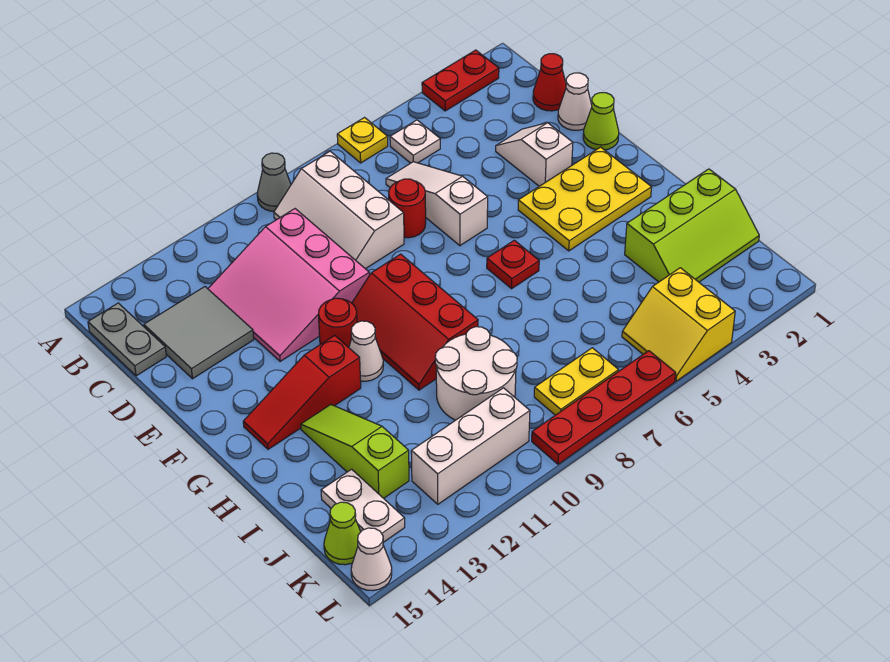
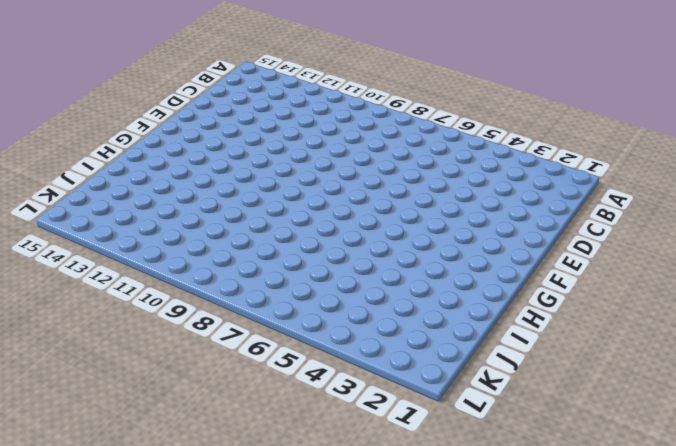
none -> red plate A2:A3 level 1
none -> yellow plate A6 level 1
none -> grey cone A9 level 1
none -> white plate B5 level 1

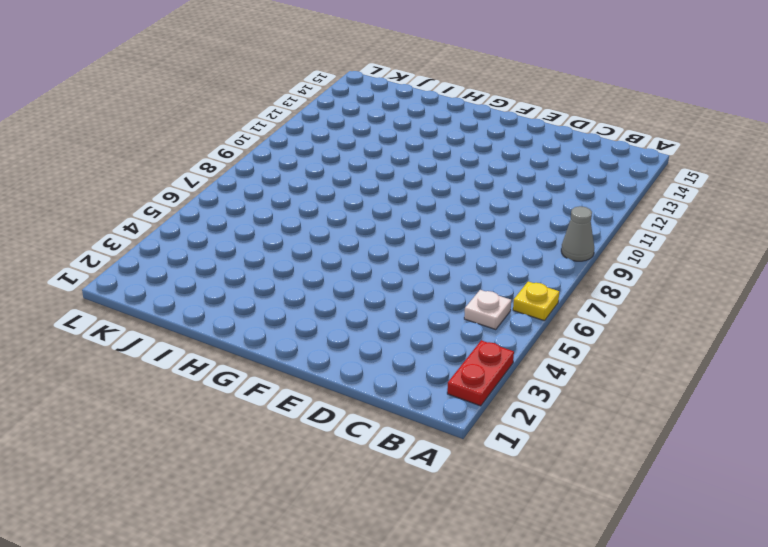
none -> white slope B8:D9 level 1 top 8
none -> grey plate B15:C15 level 1
none -> red cone C1 level 1
none -> white slope C6:E6 level 1 top E

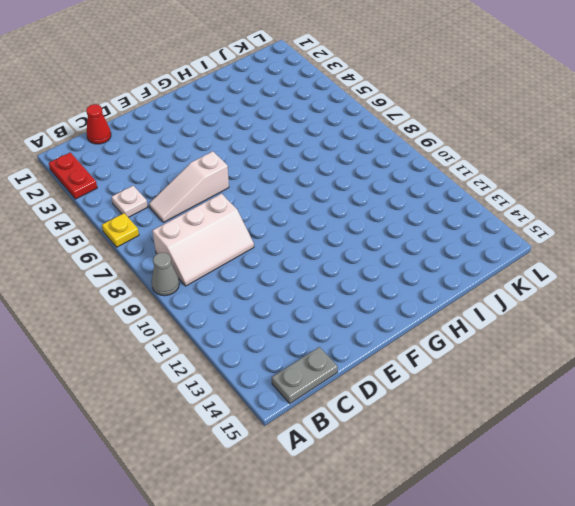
none -> pink slope C10:E12 level 1 top 10
none -> grey tile C13:D14 level 1
none -> white cone D1 level 1
none -> white slope D3:E3 level 1 top E

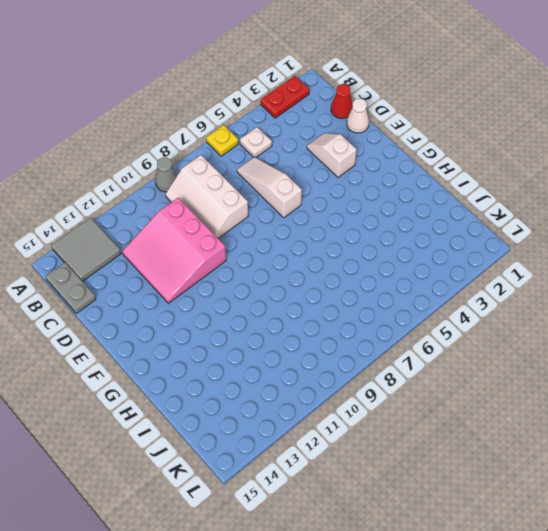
grey tile A13:B14 level 1 -> grey tile C13:D14 level 1
none -> red round brick D7 level 1
none -> lime cone E1 level 1
none -> yellow plate F2:G4 level 1
none -> red slope F9:H10 level 1 top 9

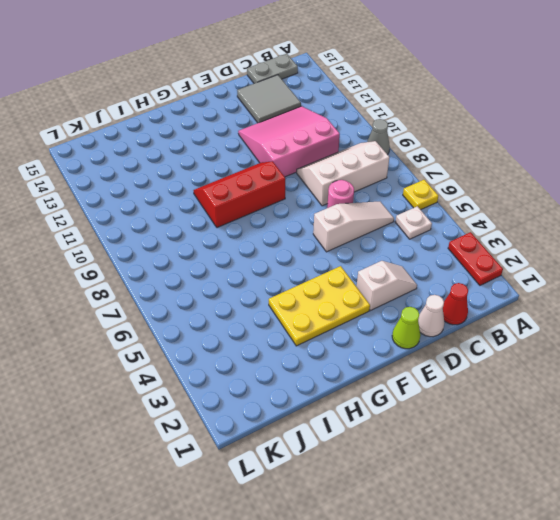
pink round brick D7 level 1 -> red round brick D7 level 1
yellow plate F3:H4 level 1 -> yellow plate F2:G4 level 1
none -> red round brick F11 level 1
none -> red plate G6 level 1
none -> white cone G11 level 1
none -> red slope G12:G14 level 1 top 12

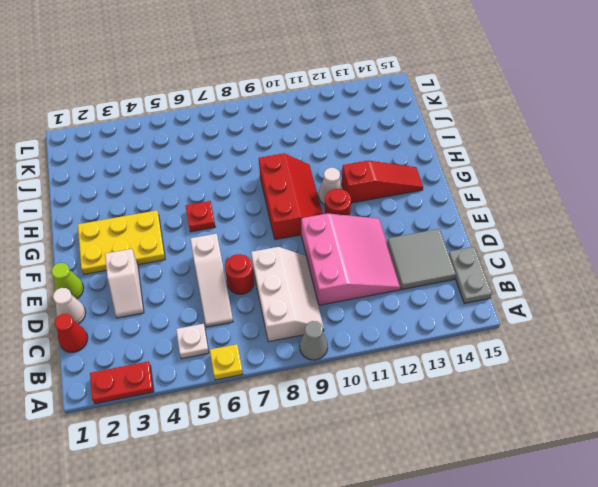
none -> lime slope H13:J13 level 1 top J
none -> lime slope I1:J3 level 1 top I
none -> white round brick I9:J10 level 1
none -> white plate J14:K14 level 1

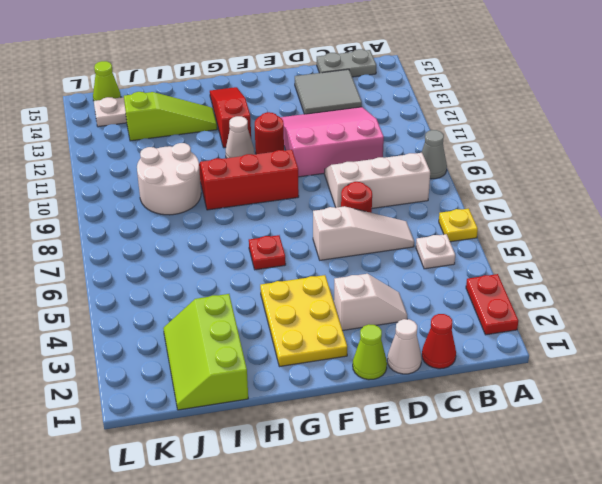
none -> yellow slope K4:L5 level 1 top 4
none -> yellow plate K7:K8 level 1
none -> white brick K10:K12 level 1
none -> red plate L6:L9 level 1

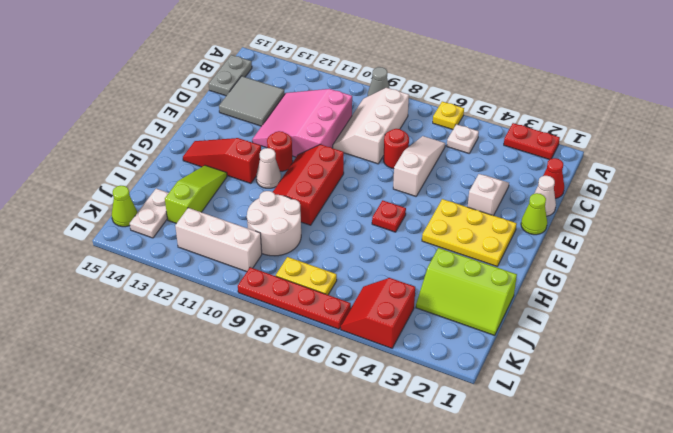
red slope K4:L5 level 1 top 4 -> yellow slope K4:L5 level 1 top 4
none -> white cone L15 level 1

